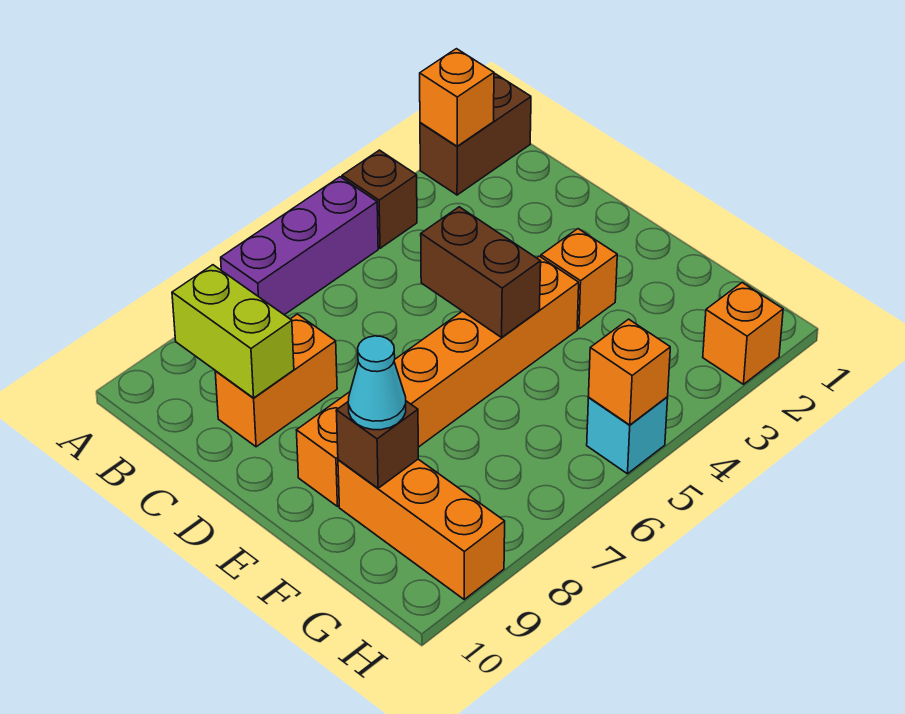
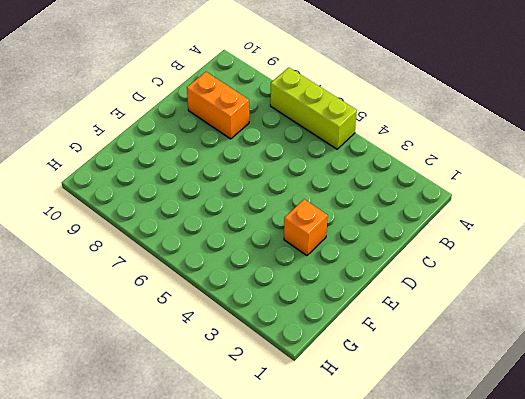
lime brick A5:A7 level 1 -> purple brick A5:A7 level 1
none -> brown brick A1:A2 level 1
none -> brown brick A4 level 1
none -> orange brick E4:E9 level 1

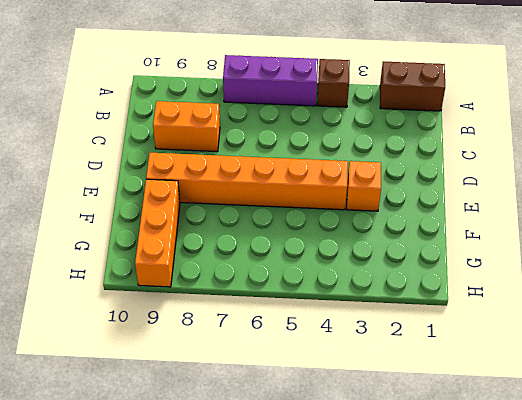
none -> orange brick H2 level 1
none -> cyan brick H5 level 1
none -> orange brick A2 level 2

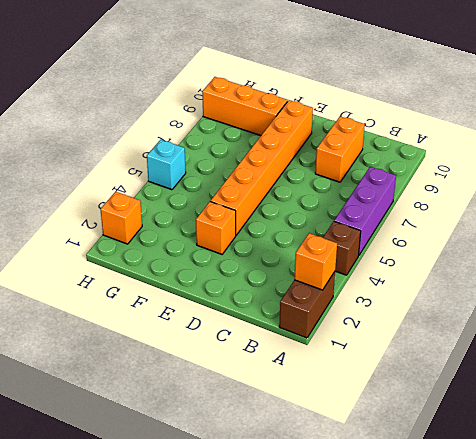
none -> lime brick B9:C9 level 2
none -> brown brick D5:E5 level 2
none -> brown brick F9 level 2

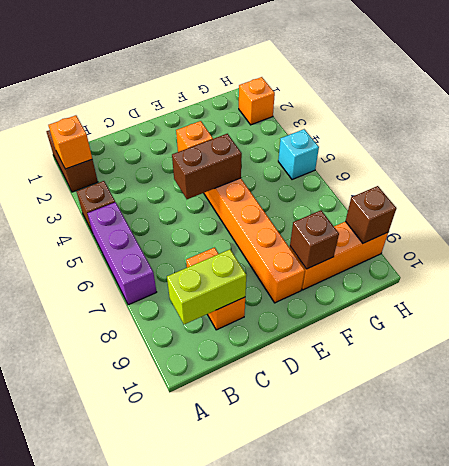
brown brick H9 level 2 -> none
none -> orange brick H5 level 2
none -> cyan cone F9 level 3

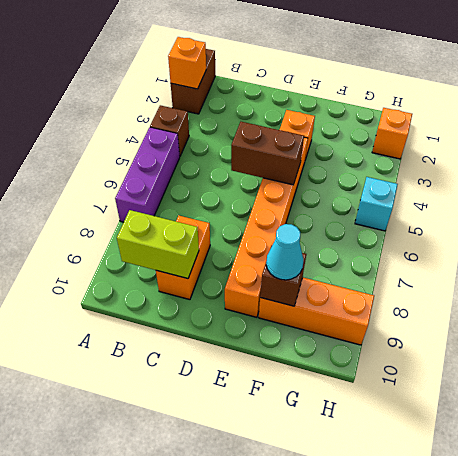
none -> orange brick H5 level 2

